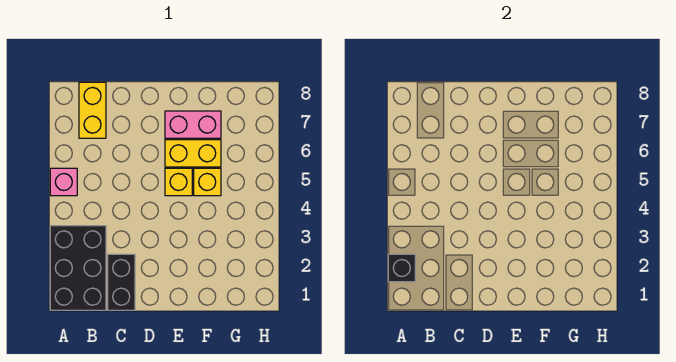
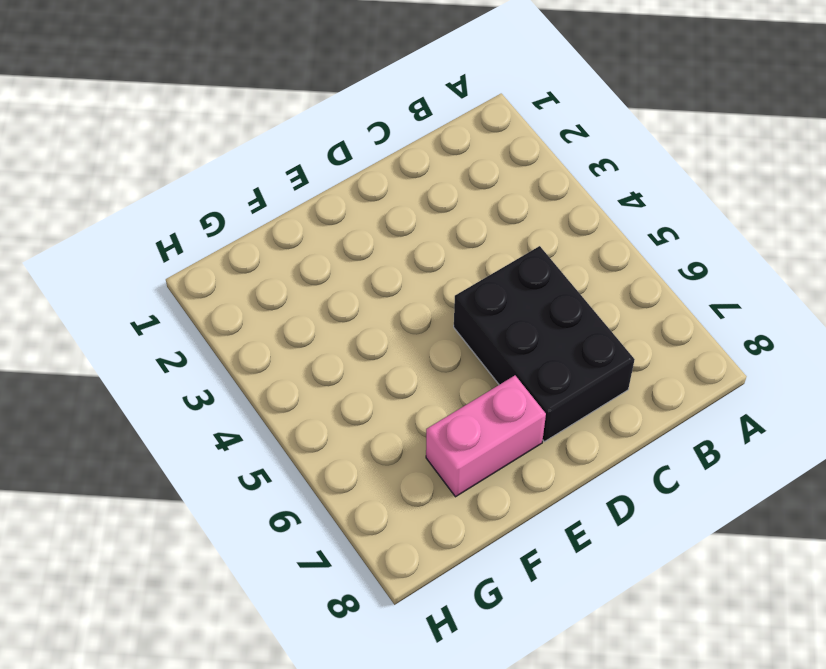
black brick C5:D7 level 1 -> black brick A1:B3 level 1
none -> pink brick A5 level 1
none -> yellow brick B7:B8 level 1

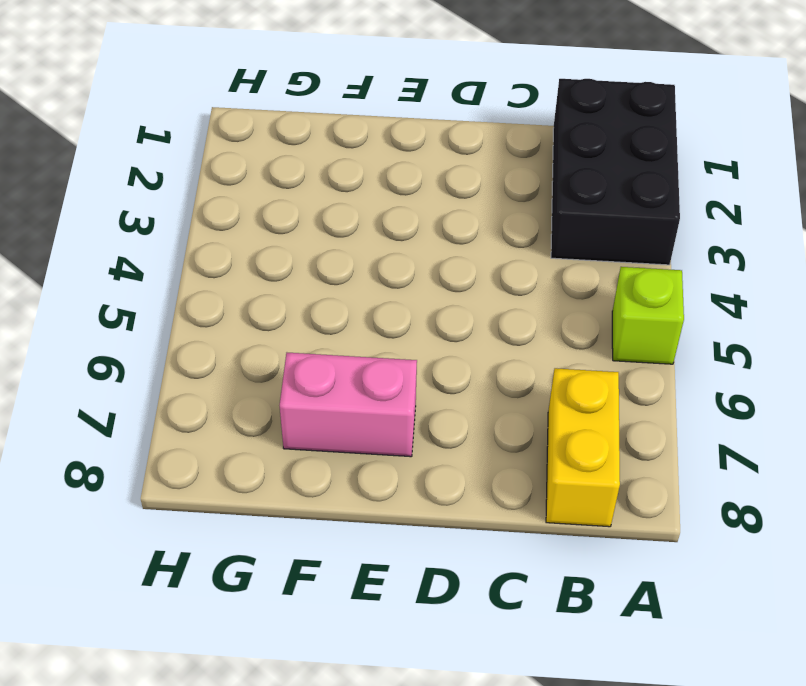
lime brick A5 level 1 -> pink brick A5 level 1
none -> black brick C1:C2 level 1
none -> yellow brick E5 level 1

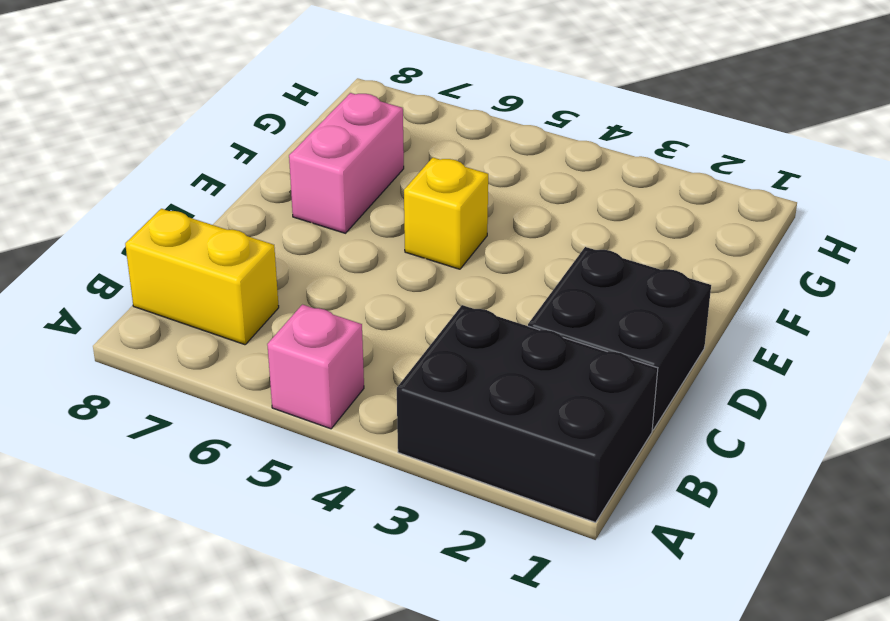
black brick C1:D2 level 1 -> black brick C1:C2 level 1
none -> yellow brick E6:F6 level 1
none -> yellow brick F5 level 1

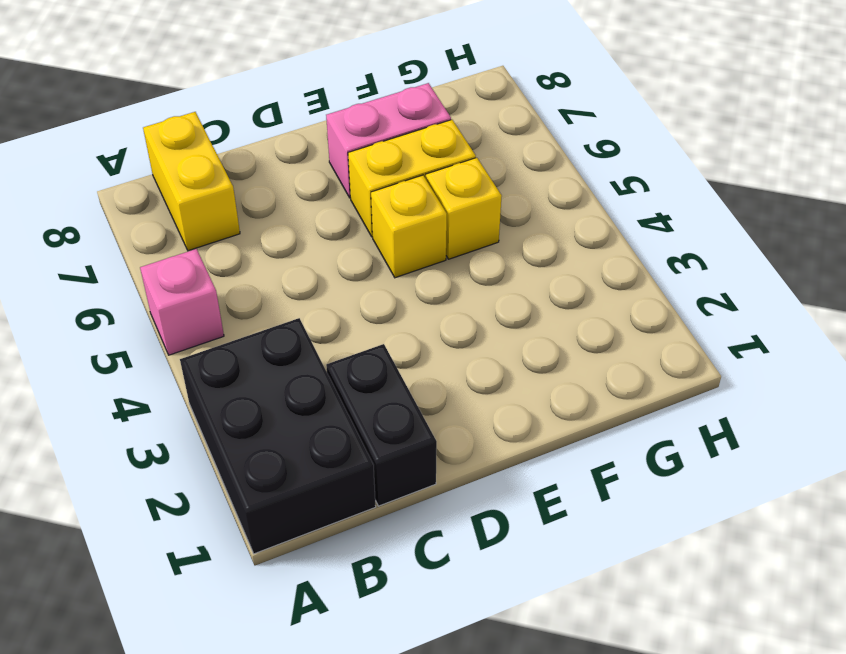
none -> black brick A2 level 2

